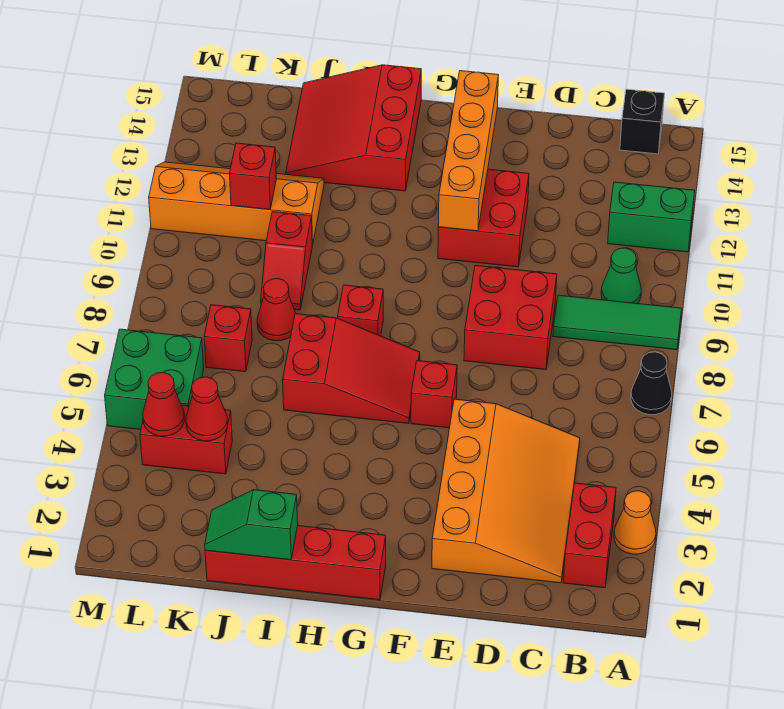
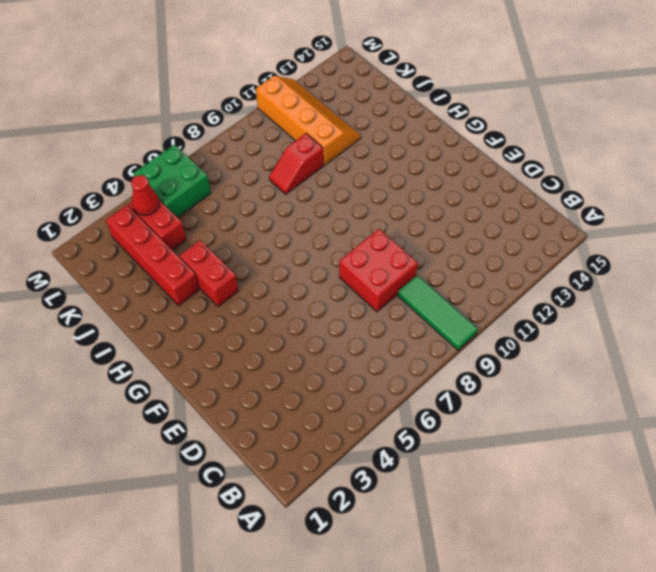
red brick H4:I4 level 1 -> red brick B2:B3 level 1
red brick I3:L3 level 1 -> red brick G1:J1 level 1
none -> orange cone A3 level 1
none -> black cone A7 level 1
none -> green brick A12:B12 level 1

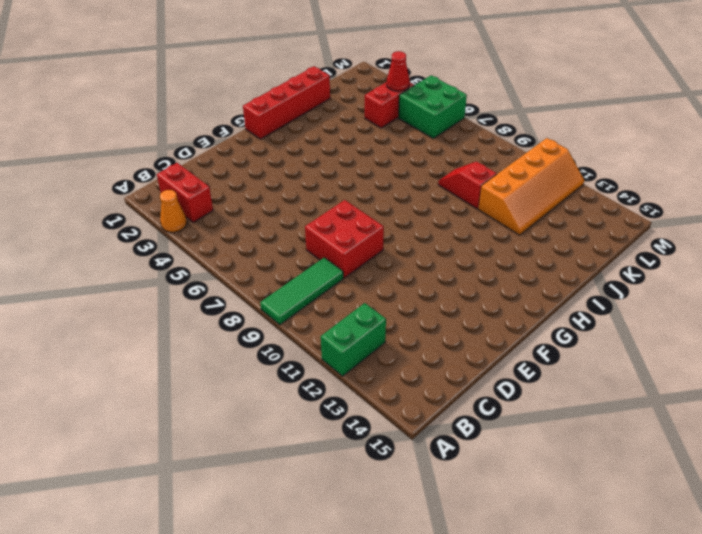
none -> black cone A7 level 1
none -> green cone B10 level 1
none -> black brick B15 level 1

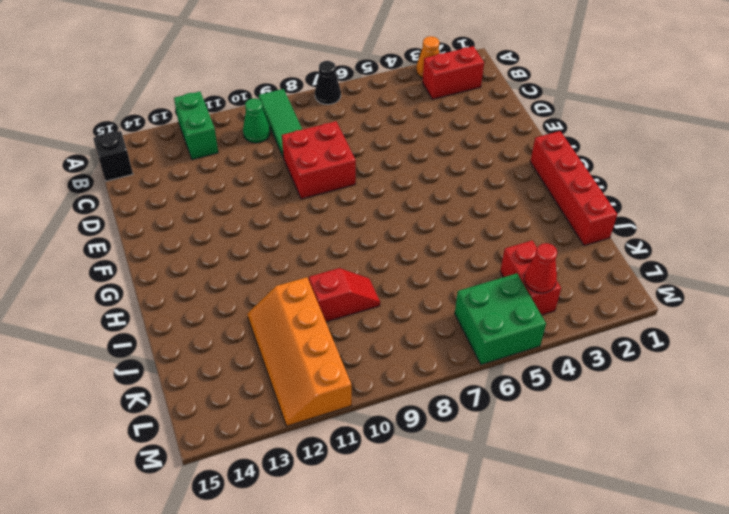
none -> orange slope C2:E5 level 1 top E
none -> red brick E11:F12 level 1
none -> red brick F6 level 1

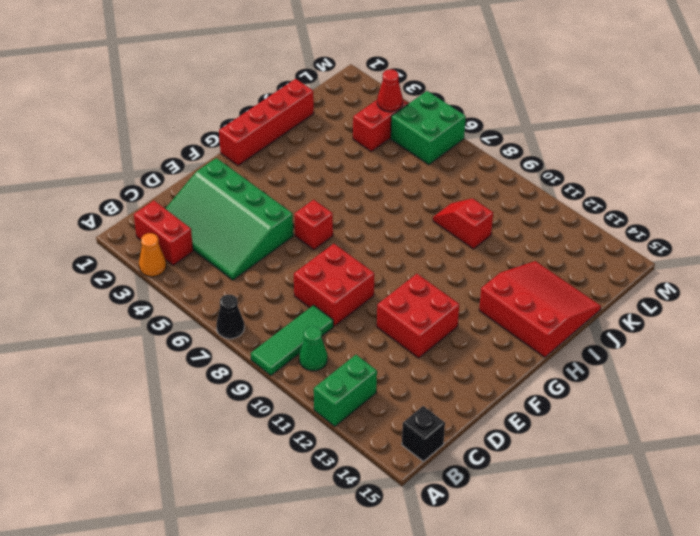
green slope C2:E5 level 1 top E -> orange slope C2:E5 level 1 top E
none -> red slope G6:I7 level 1 top I
none -> red brick H8 level 1
none -> red cone J8 level 1

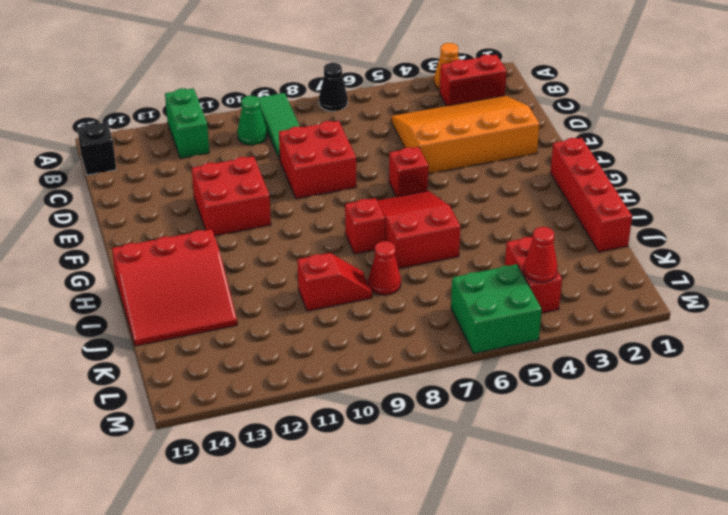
none -> orange slope J11:M12 level 1 top 11
none -> red brick K7 level 1
none -> orange brick F11:F14 level 2

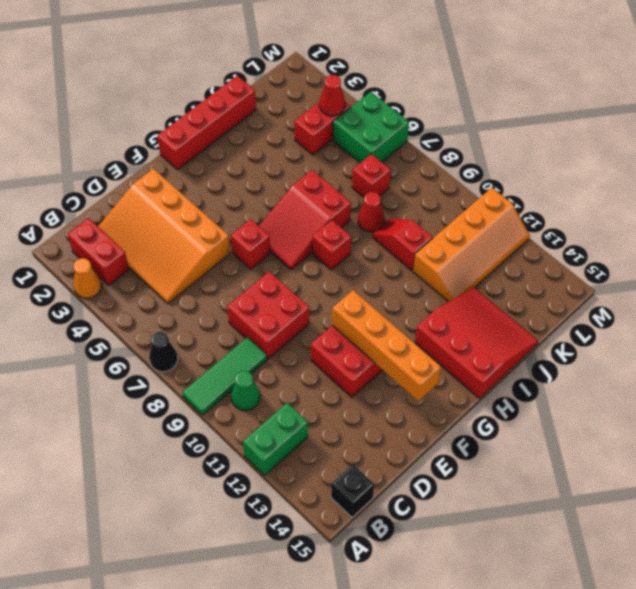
none -> green slope I1:J1 level 2 top I
none -> red cone K4 level 2
none -> red brick K11 level 2

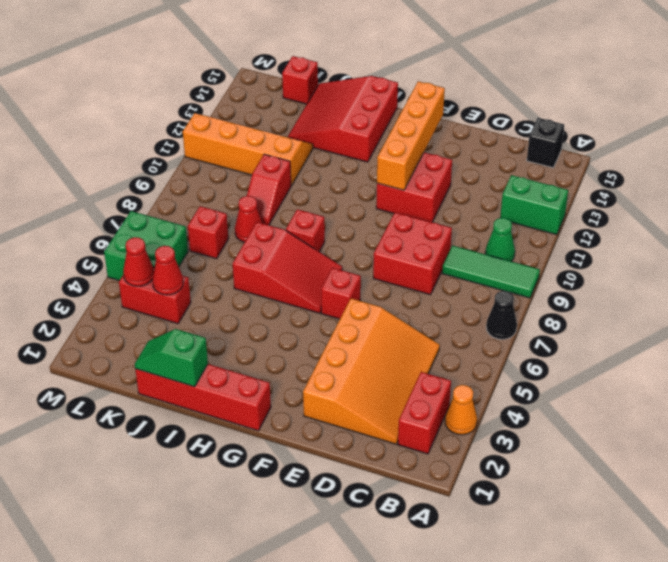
red brick K15 level 1 -> red brick K11 level 2

